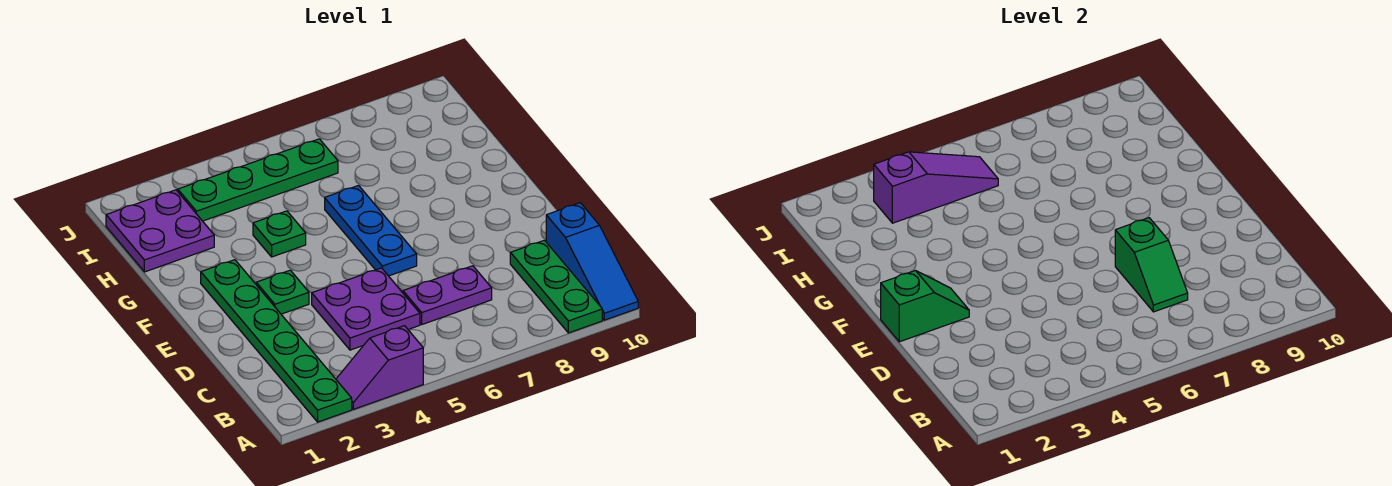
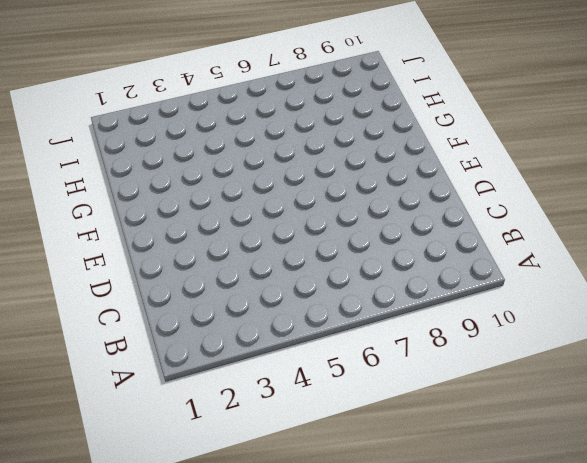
none -> green plate A2:F2 level 1
none -> purple slope A3:A4 level 1 top 4
none -> green plate A9:C9 level 1

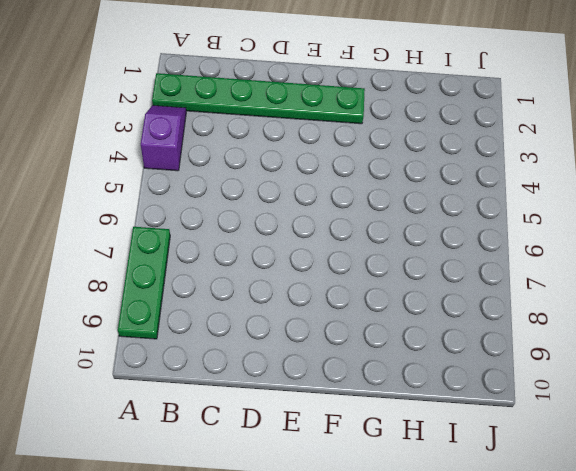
green plate A7:A9 level 1 -> green plate A9:C9 level 1
none -> blue slope A10:C10 level 1 top C
none -> purple plate C4:D5 level 1
none -> purple plate C6:C7 level 1

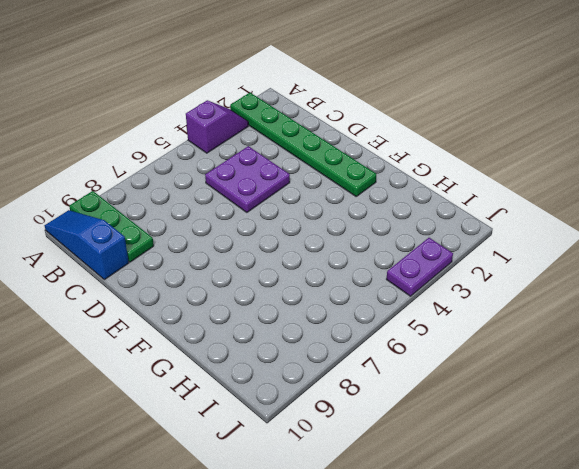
purple plate J3:J4 level 1 -> purple plate C6:C7 level 1
none -> green plate E3 level 1
none -> blue plate E6:G6 level 1
none -> green plate G4 level 1

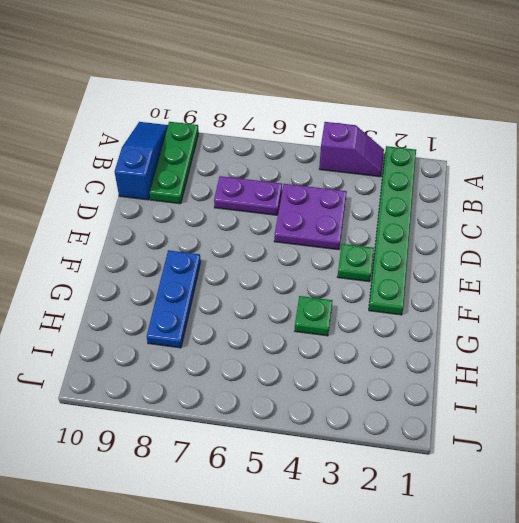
blue plate F8:H8 level 1 -> blue plate E6:G6 level 1
none -> purple plate H1:I2 level 1
none -> green plate I3:I6 level 1
none -> green slope C7:D7 level 2 top D

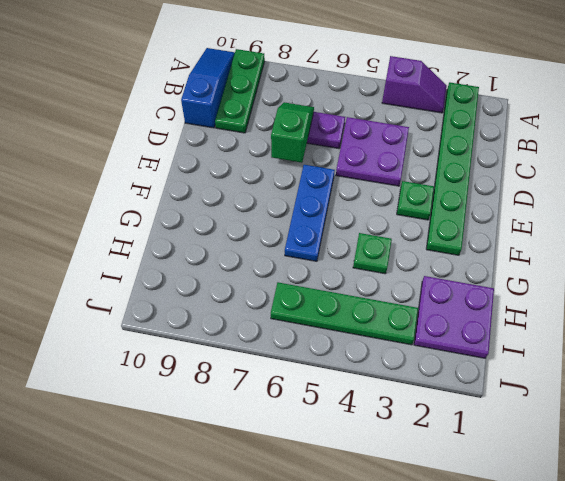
none -> green slope E1:E2 level 2 top 1
none -> purple slope I3:I5 level 2 top 3

